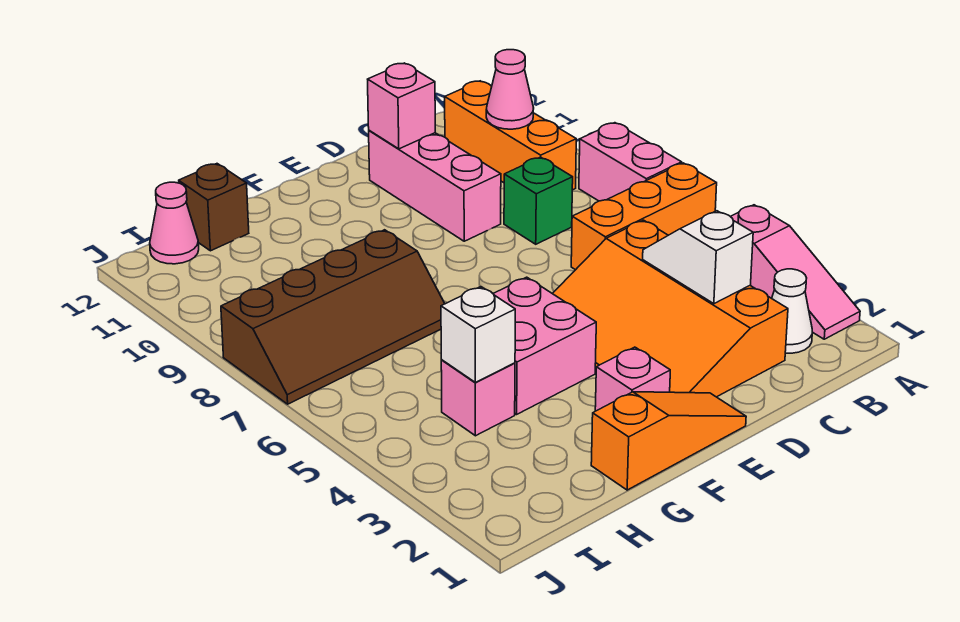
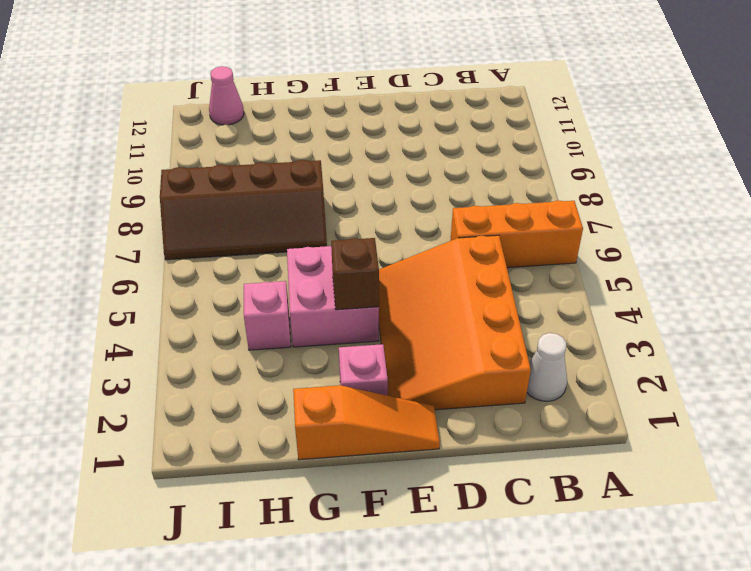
brown brick F4 level 2 -> brown brick H12 level 1
none -> pink slope A2:A4 level 1 top 4
none -> pink brick A7:A8 level 1
none -> orange brick B9:B11 level 1

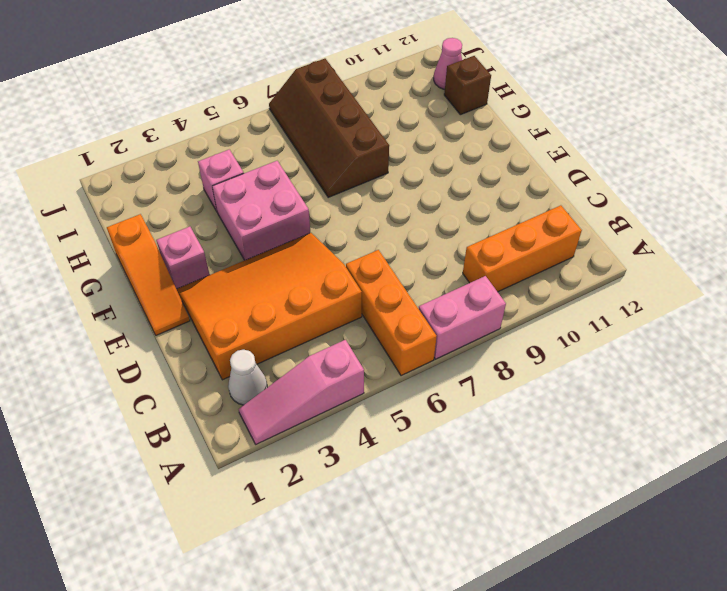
none -> green brick C8 level 1
none -> pink brick D9:D11 level 1
none -> pink cone B10 level 2

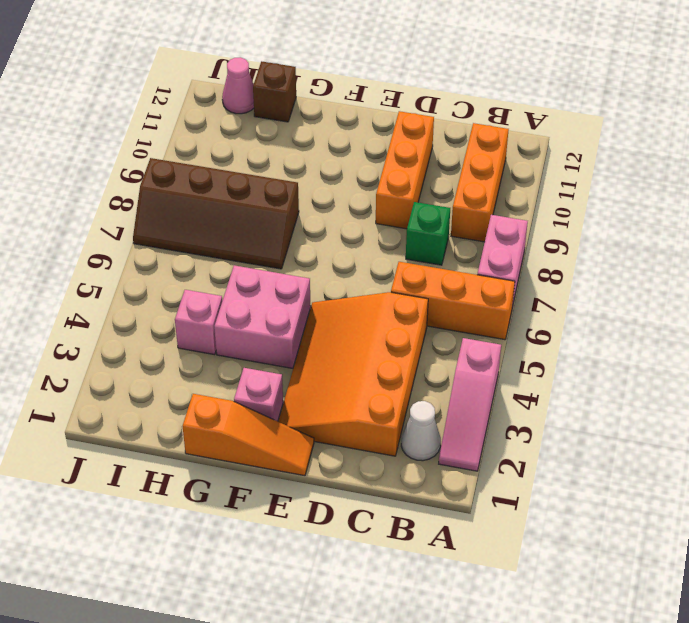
orange brick D9:D11 level 1 -> pink brick D9:D11 level 1
none -> pink cone B10 level 2
none -> white slope C3:C4 level 2 top 3
none -> pink brick D11 level 2

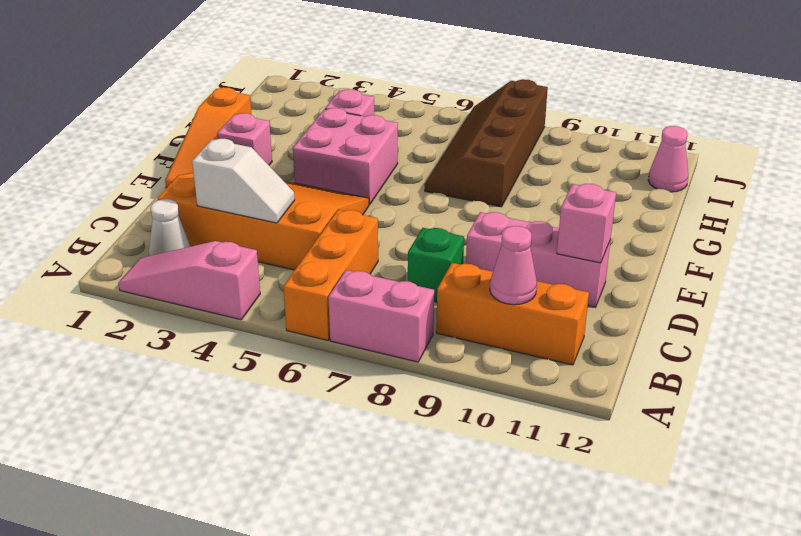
none -> brown brick H12 level 1
none -> white brick H4 level 2

